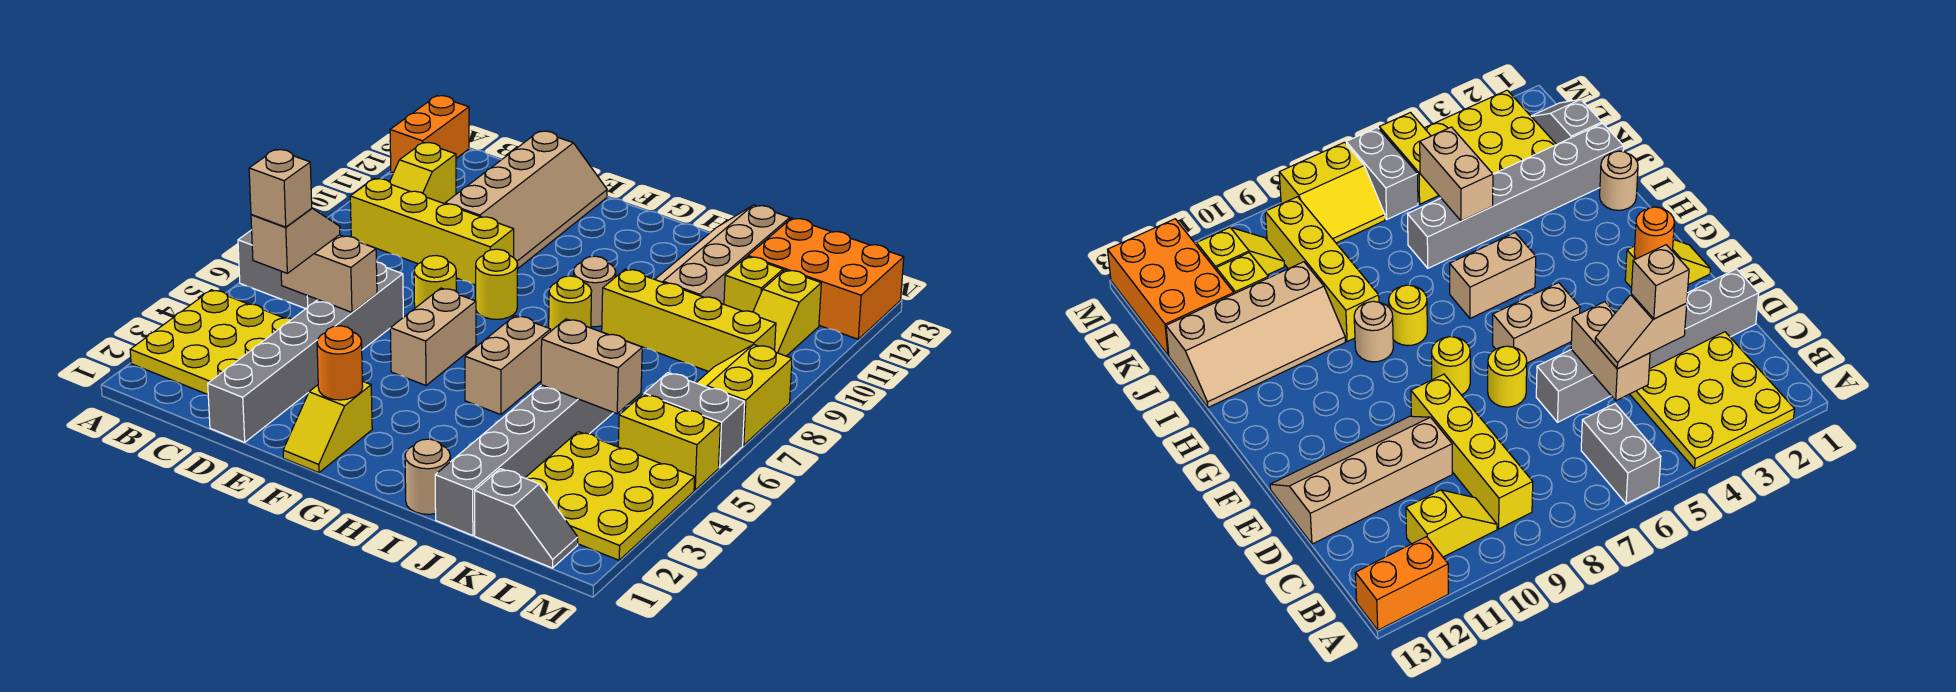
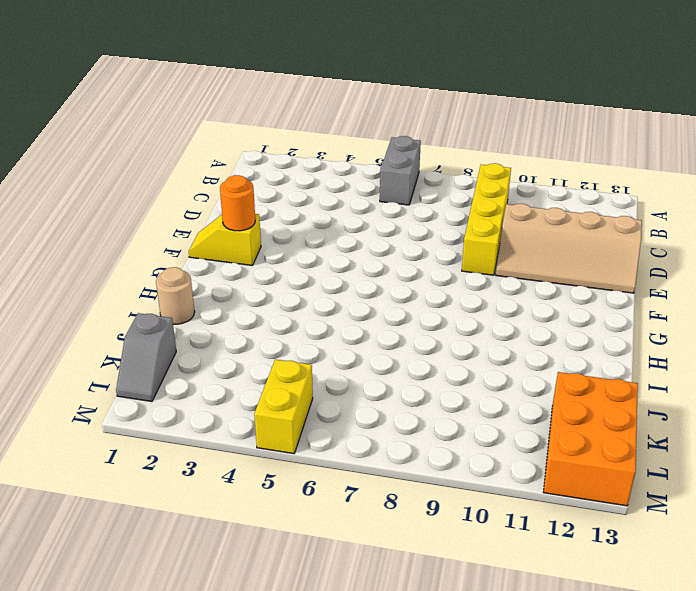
none -> yellow plate A2:C4 level 1
none -> orange brick A12:A13 level 1
none -> yellow slope B10:B11 level 1 top 11
none -> grey brick D1:D6 level 1

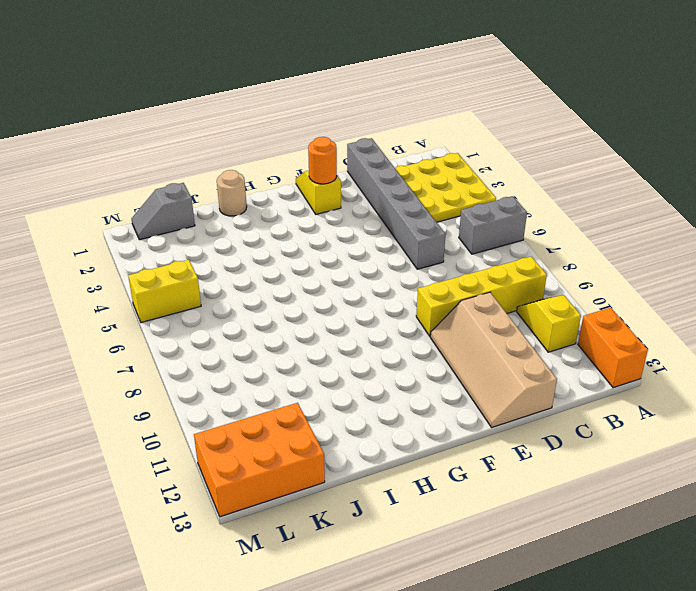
none -> yellow round brick E7 level 1
none -> tan brick F5:F6 level 1
none -> yellow round brick F8 level 1
none -> tan brick H5:H6 level 1

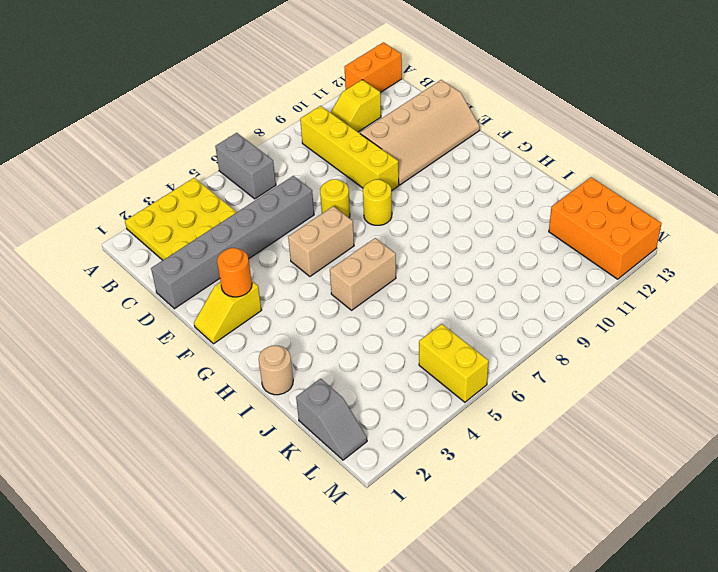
none -> yellow round brick H8 level 1
none -> tan round brick H9 level 1
none -> yellow brick I9:L9 level 1
none -> tan slope I10:J13 level 1 top J

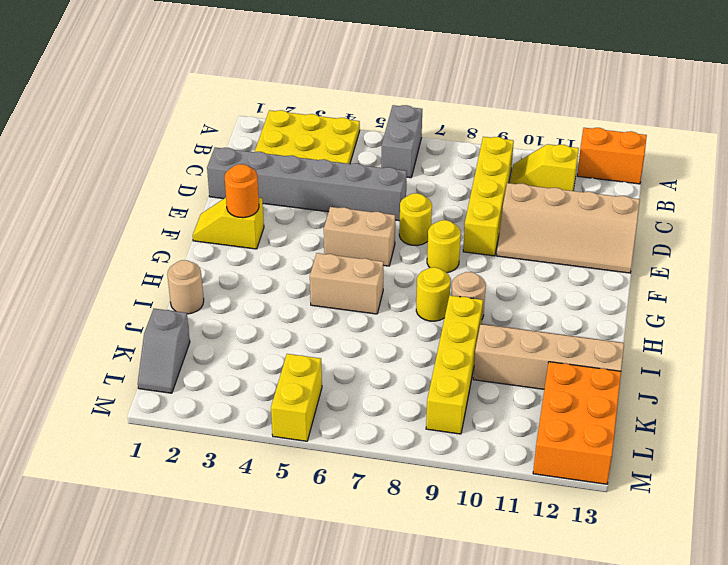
none -> grey brick J1:J6 level 1
none -> yellow plate K2:M4 level 1
none -> yellow brick K11 level 1
none -> grey brick L6:M6 level 1

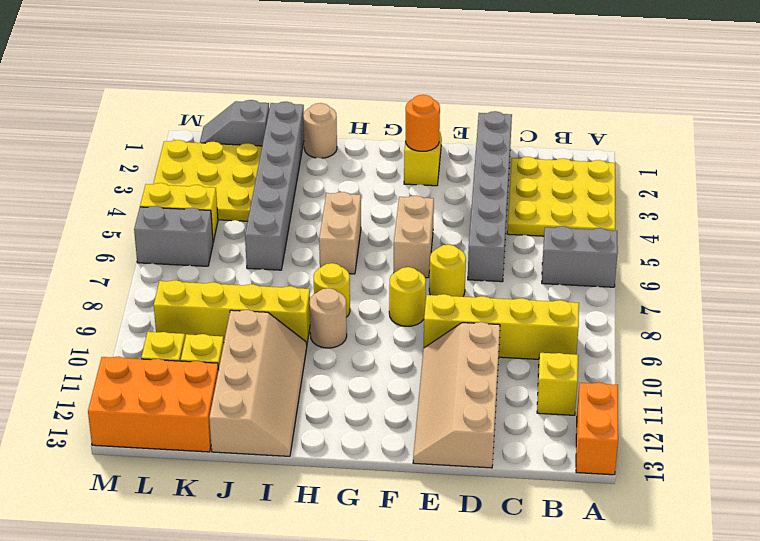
none -> yellow slope L7:M8 level 1 top M
none -> tan brick C5:D5 level 2
none -> tan brick J5:K5 level 2
none -> tan slope C4:C5 level 3 top 4

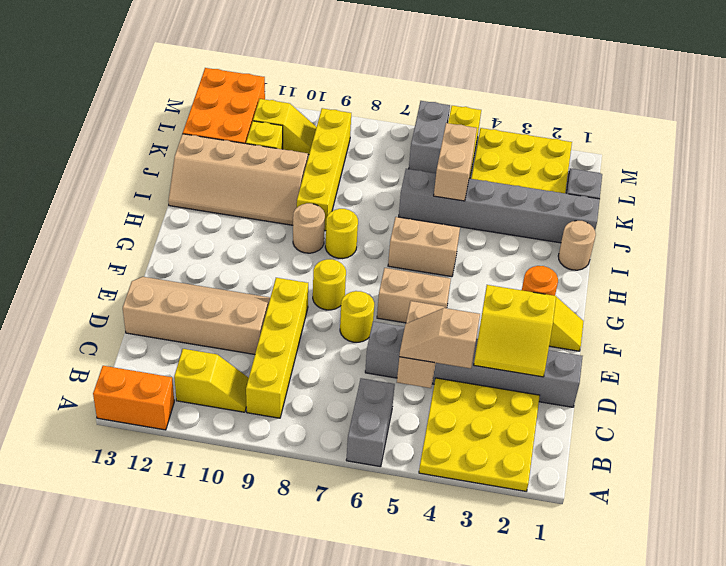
yellow slope D2:E3 level 2 top E -> yellow slope L7:M8 level 1 top M
none -> tan brick C4 level 4

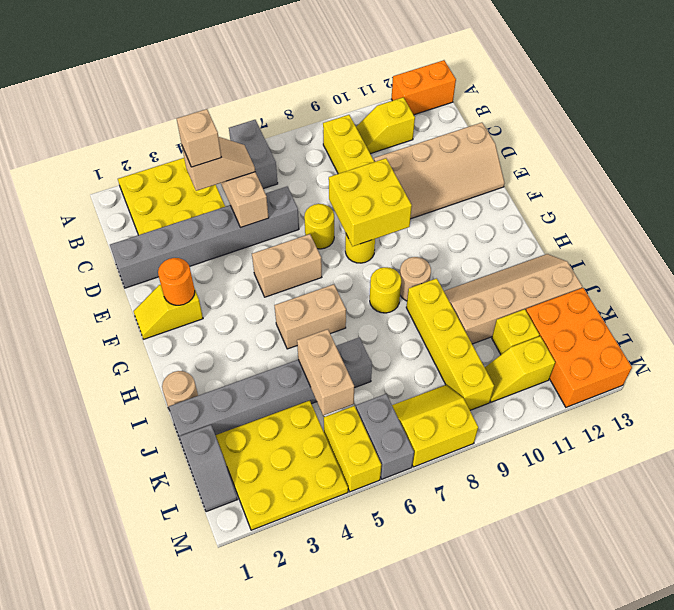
yellow brick E8:F9 level 2 -> none

